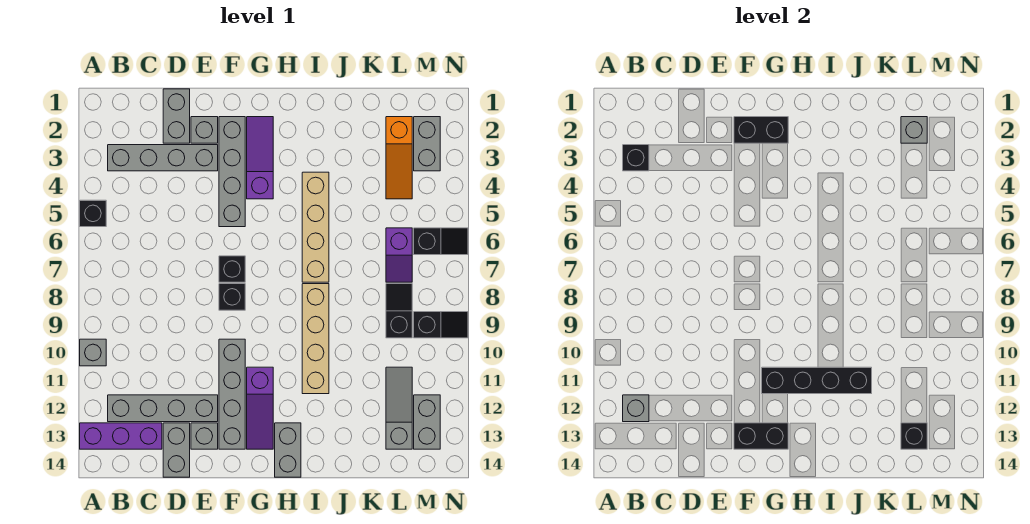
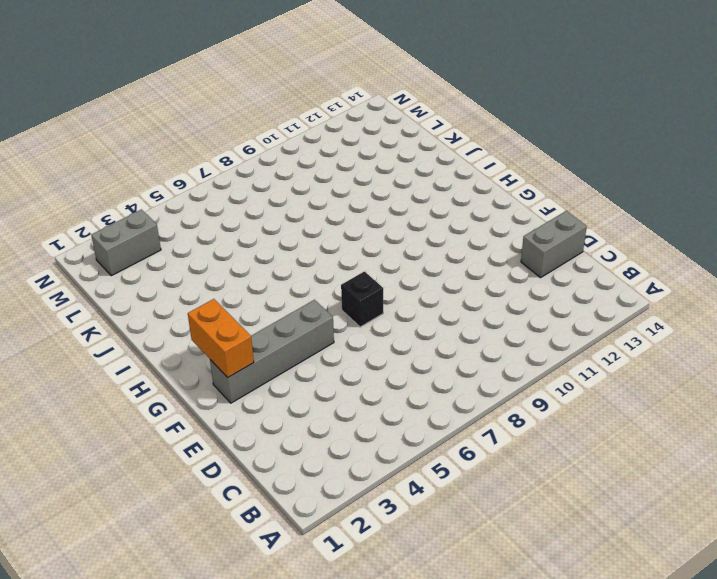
orange brick F2:G2 level 2 -> black brick F2:G2 level 2
none -> black brick A5 level 1
none -> grey brick A10 level 1
none -> purple brick A13:C13 level 1
none -> grey brick B3:E3 level 1

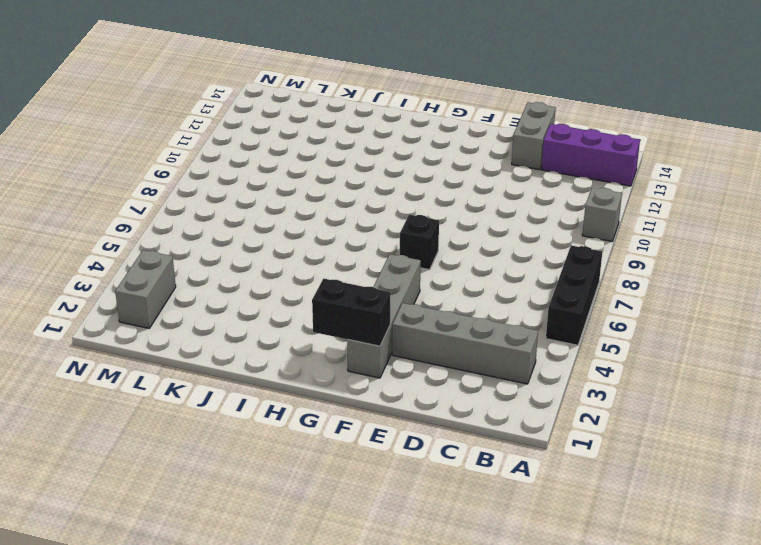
black brick A5:A7 level 1 -> black brick A5 level 1
none -> grey brick B12:E12 level 1
none -> grey brick D1:D2 level 1
none -> grey brick E2 level 1
none -> grey brick E13 level 1

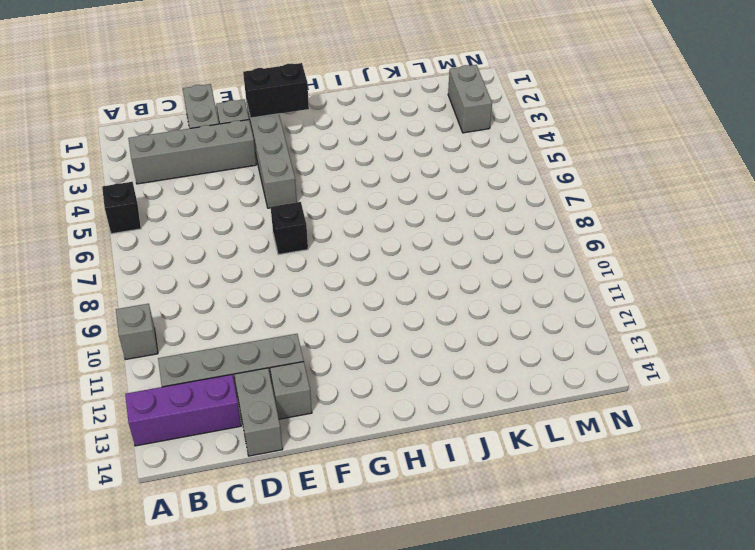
none -> black brick F8 level 1
none -> grey brick F10:F13 level 1
none -> purple slope G2:G4 level 1 top 4
none -> purple slope G11:G13 level 1 top 11

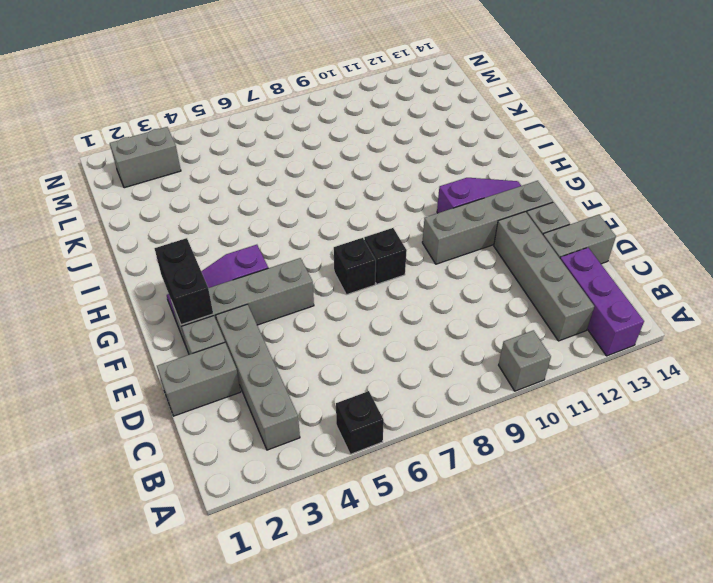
none -> grey brick H13:H14 level 1
none -> tan brick I4:I7 level 1
none -> tan brick I8:I11 level 1
none -> orange slope L2:L4 level 1 top 2

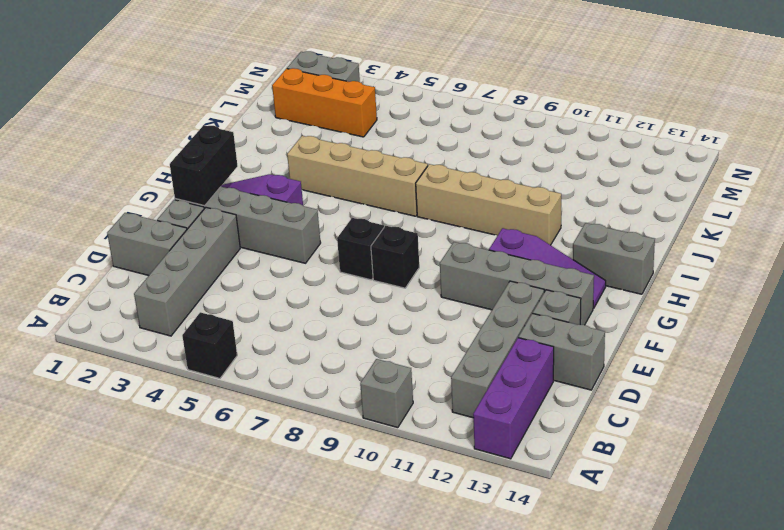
orange brick L2:L4 level 1 -> orange slope L2:L4 level 1 top 2
none -> purple slope L6:L7 level 1 top 6
none -> black slope L8:L9 level 1 top 9
none -> grey slope L11:L13 level 1 top 13
none -> black slope M6:N6 level 1 top M

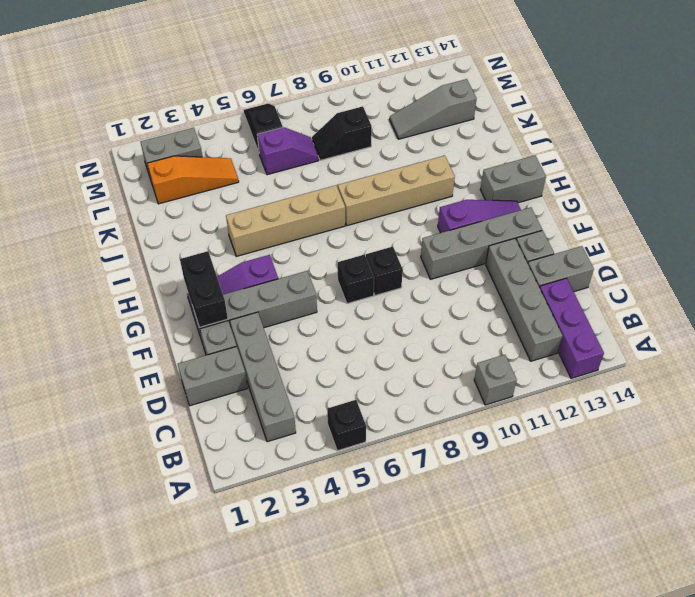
none -> black slope M9:N9 level 1 top M
none -> grey brick M12:M13 level 1
none -> black brick B3 level 2
none -> grey brick B12 level 2

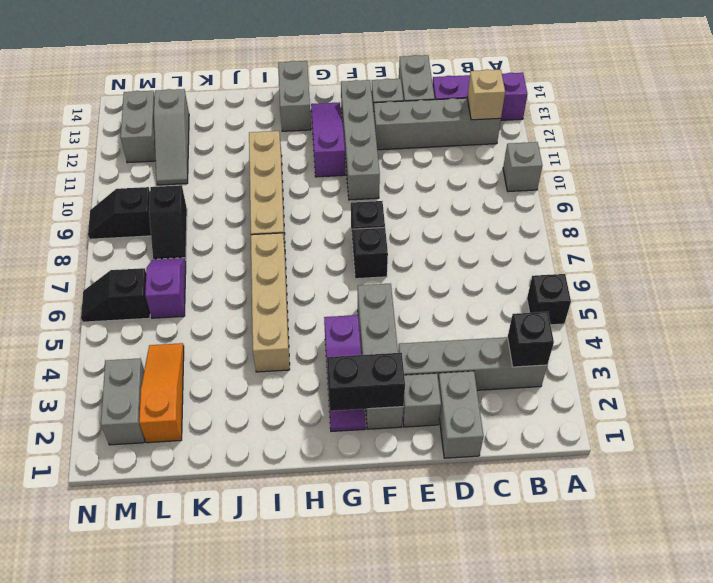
tan brick B12 level 2 -> grey brick B12 level 2
none -> black brick F13:G13 level 2
none -> black brick G11:J11 level 2
none -> grey brick L2 level 2
none -> black brick L13 level 2

